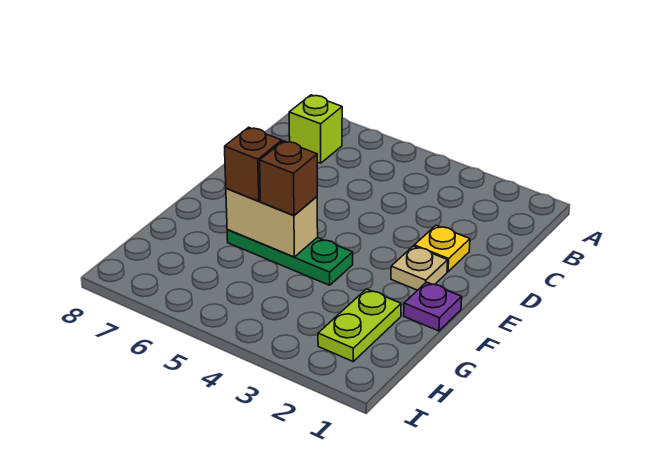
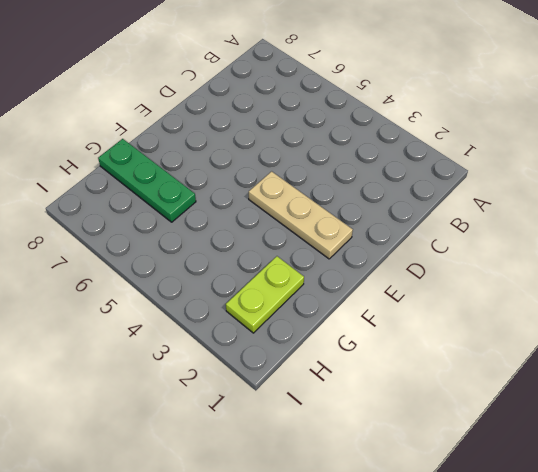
tan plate E2:E4 level 1 -> tan plate E2 level 1
green plate G6:G8 level 1 -> green plate F4:F6 level 1
none -> lime brick B7 level 1
none -> yellow plate D2 level 1

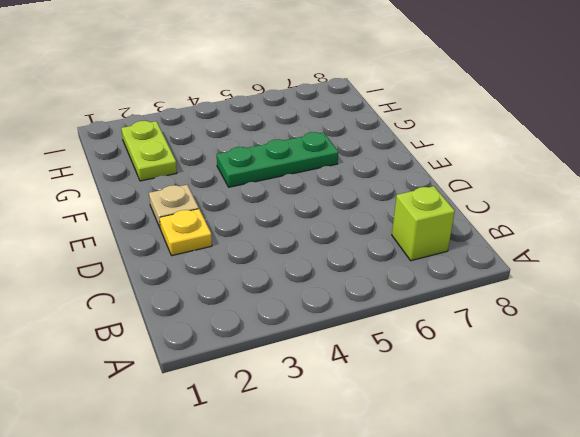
none -> purple plate F1 level 1
none -> tan brick F5:F6 level 2

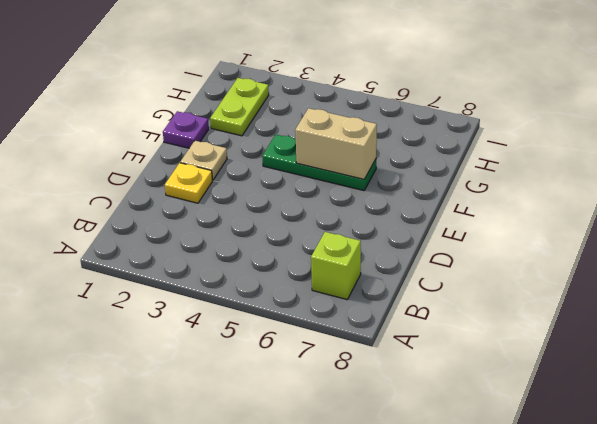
none -> brown brick F5 level 3
none -> brown brick F6 level 3

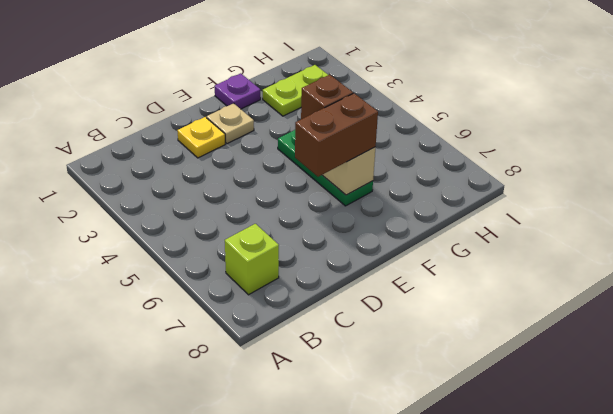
brown brick E6:F6 level 3 -> brown brick F6 level 3

